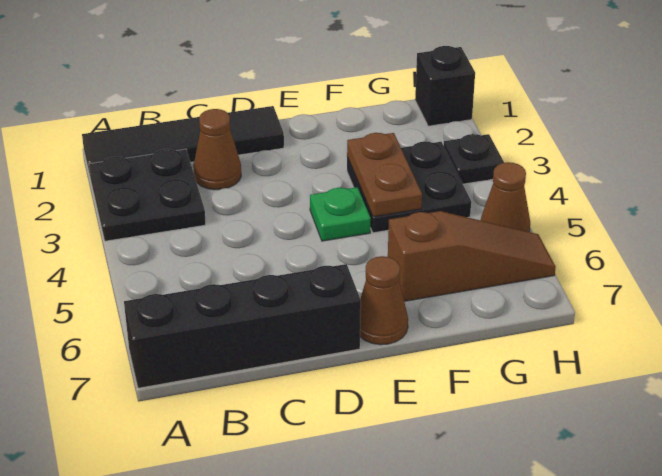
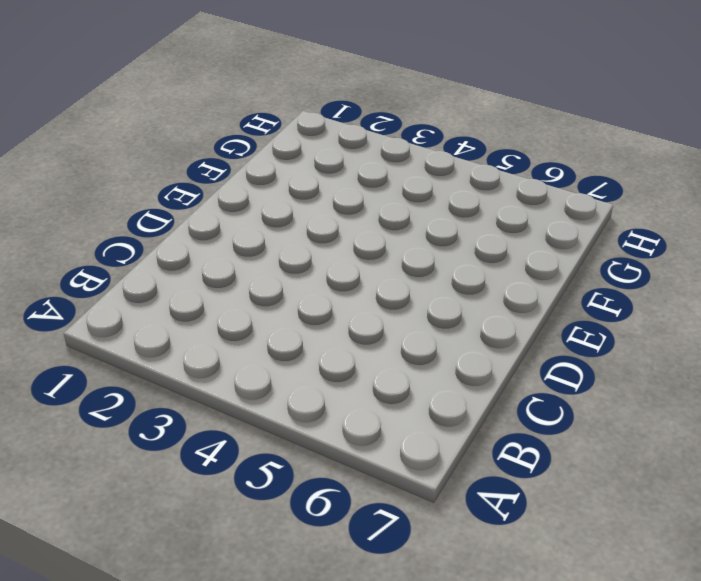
none -> black tile A1:D1 level 1
none -> black plate A2:B3 level 1
none -> black brick A7:D7 level 1

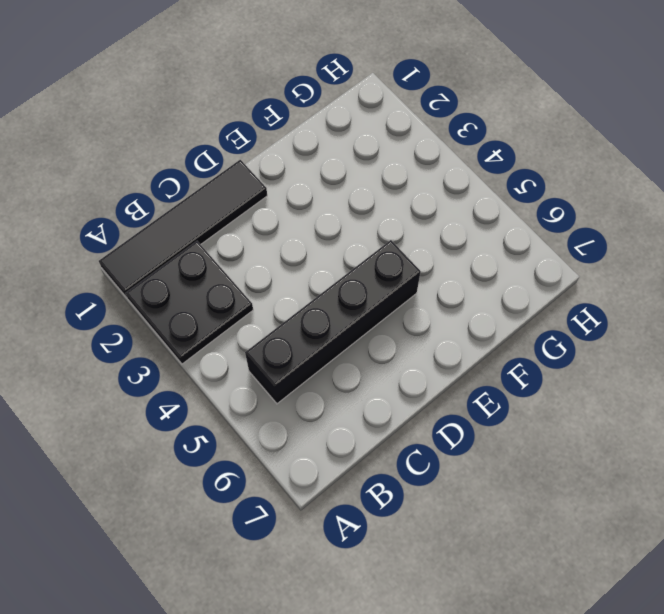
black brick B5:E5 level 1 -> black brick A7:D7 level 1
none -> brown cone C2 level 1
none -> green plate E4 level 1
none -> brown cone E7 level 1

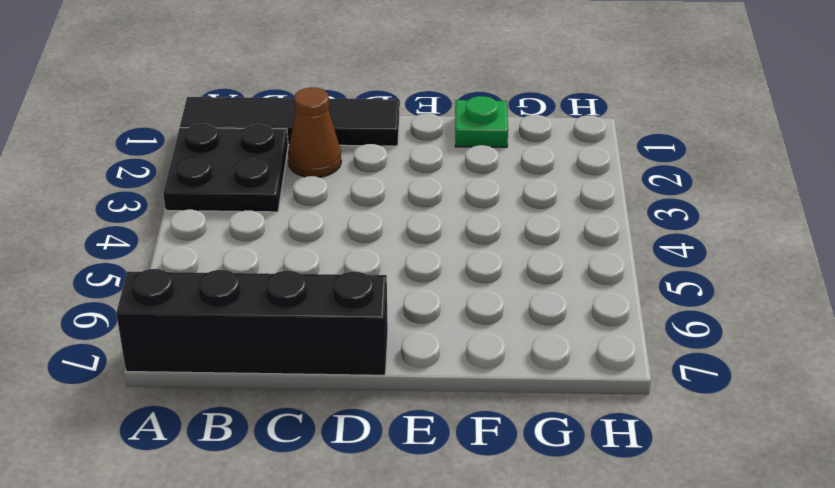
green plate F1 level 1 -> green plate E4 level 1
none -> brown cone E7 level 1
none -> black plate F3:G4 level 1
none -> brown slope F6:H6 level 1 top F

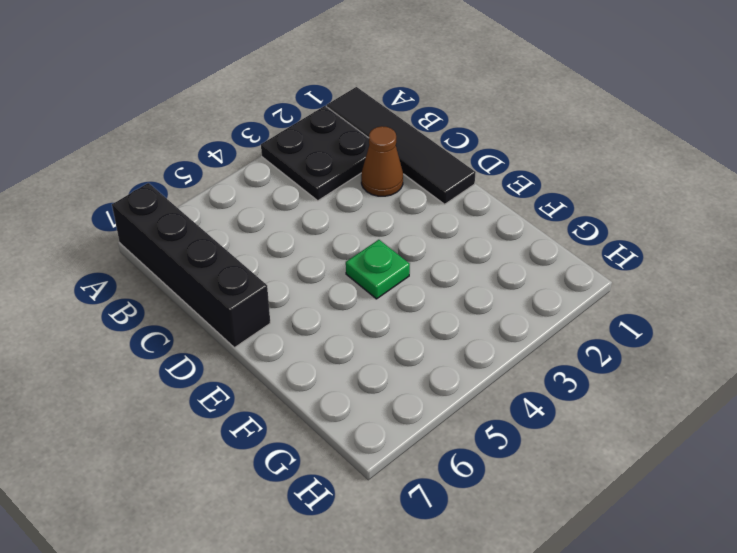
none -> brown cone E7 level 1
none -> black plate F3:G4 level 1
none -> brown slope F6:H6 level 1 top F

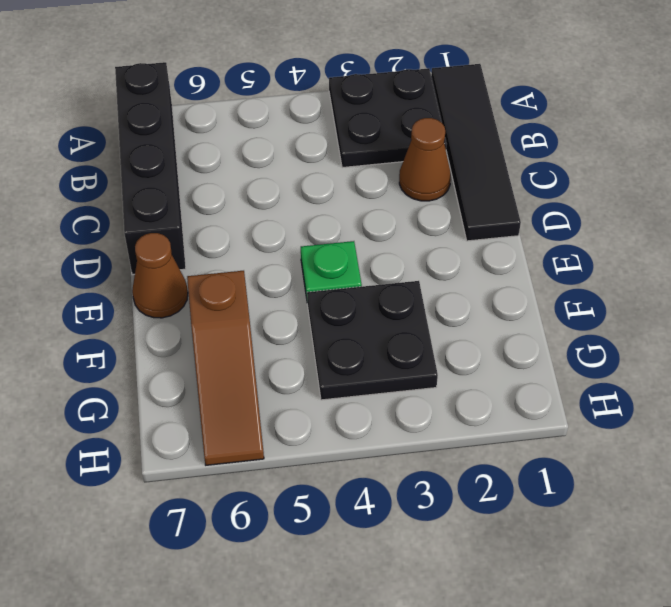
none -> black brick H1 level 1
none -> black plate H3 level 1
none -> brown cone H5 level 1

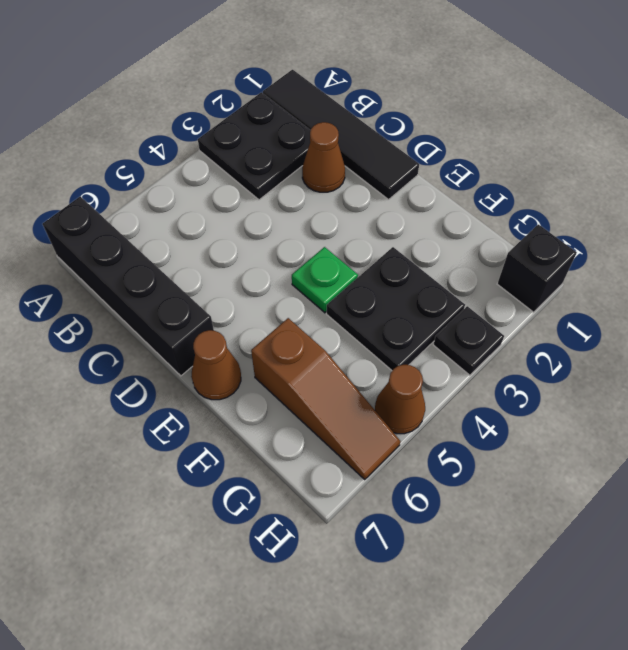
none -> brown plate F3:F4 level 2

